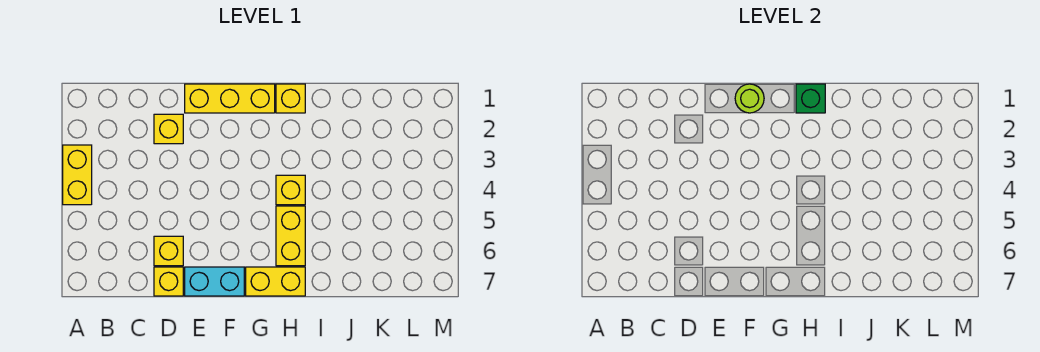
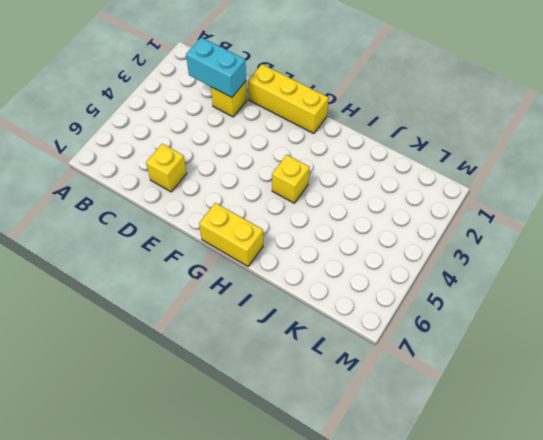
cyan brick C2:D2 level 2 -> cyan brick E7:F7 level 1
none -> yellow brick A3:A4 level 1
none -> yellow brick D7 level 1
none -> yellow brick H1 level 1

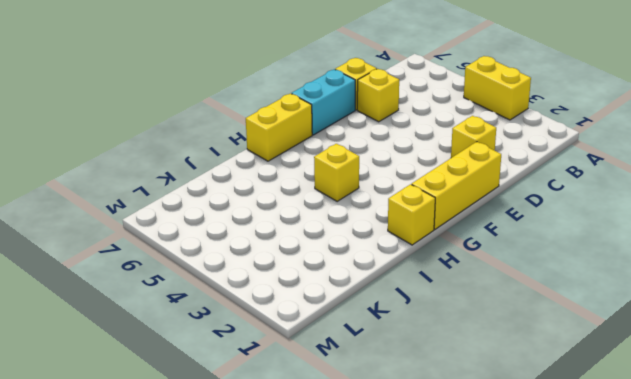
none -> yellow brick H5:H6 level 1
none -> lime round brick F1 level 2
none -> green brick H1 level 2

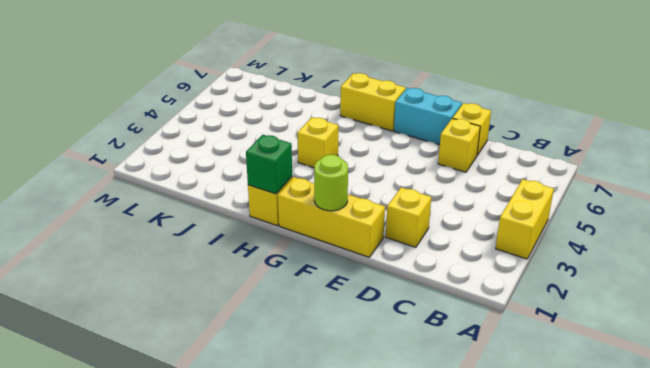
none -> yellow brick H5:H6 level 1

